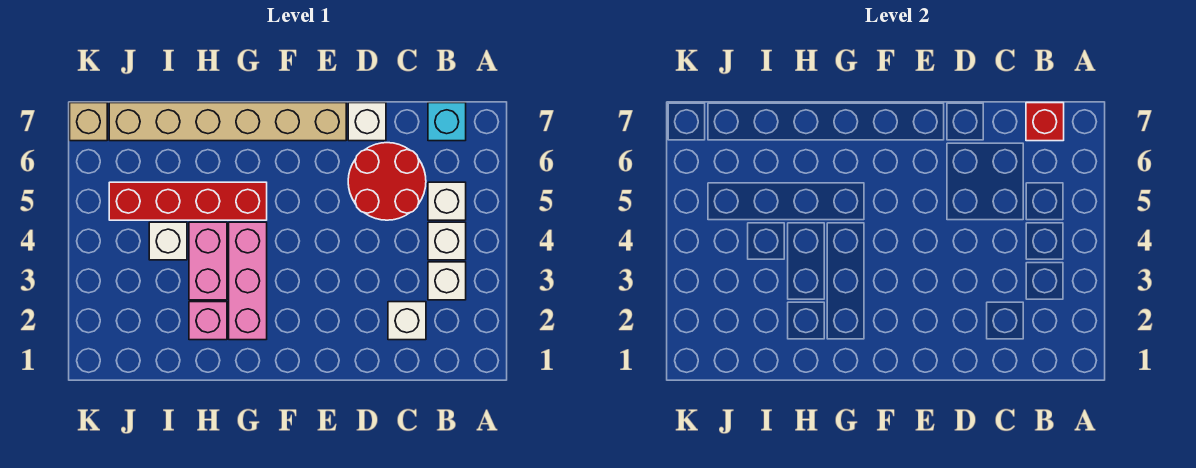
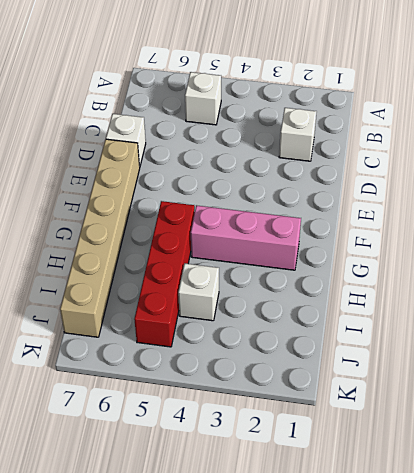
none -> white brick B3 level 1
none -> white brick B4 level 1
none -> cyan brick B7 level 1

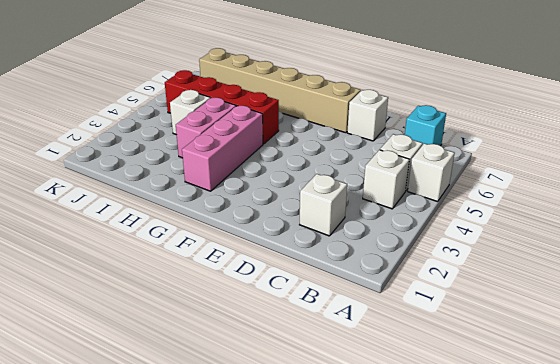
white brick A5 level 1 -> white brick B3 level 1
none -> red round brick C5:D6 level 1
none -> pink brick H2 level 1
none -> tan brick K7 level 1

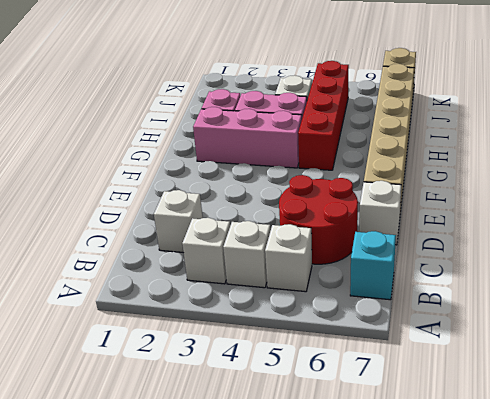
none -> red brick B7 level 2

